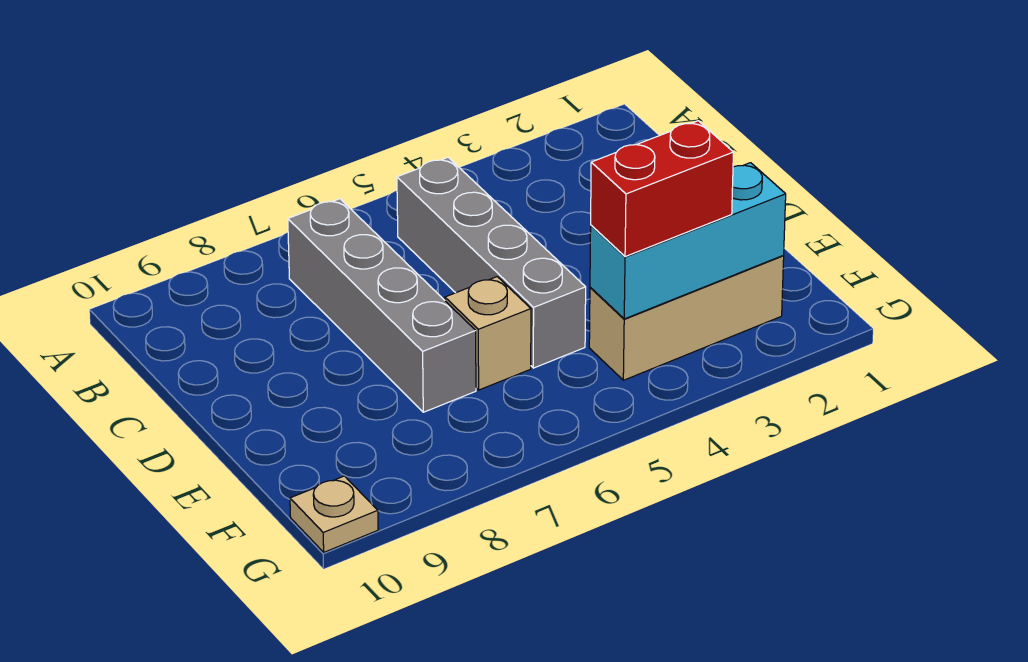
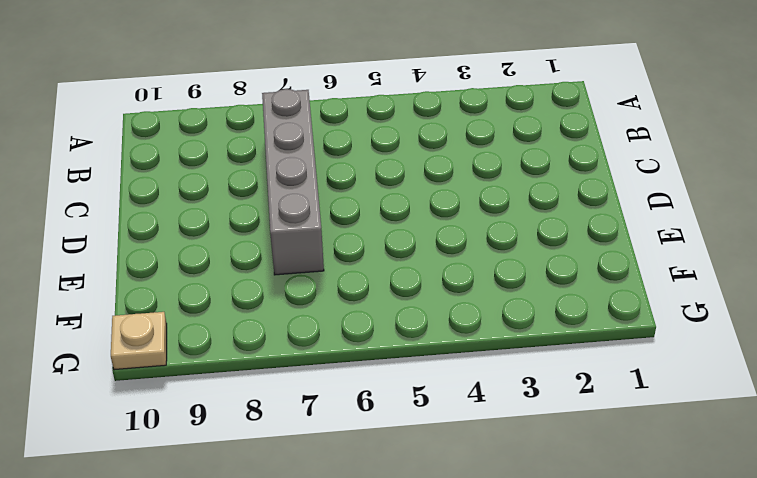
none -> grey brick B5:E5 level 1
none -> tan brick E6 level 1

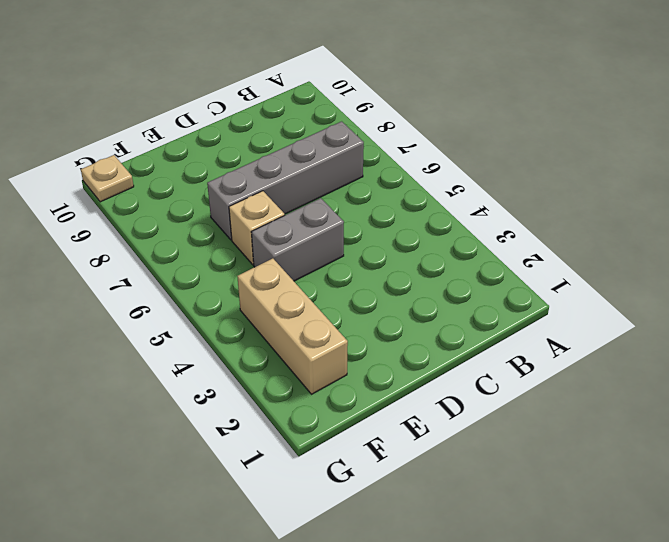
grey brick D5:E5 level 1 -> grey brick B5:E5 level 1
none -> cyan brick F2:F4 level 2
none -> red brick F3:F4 level 3

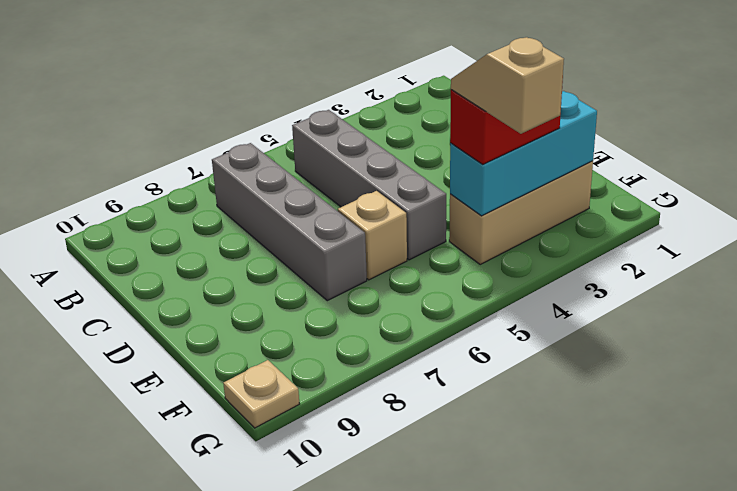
tan slope F4:G4 level 4 top G -> none

